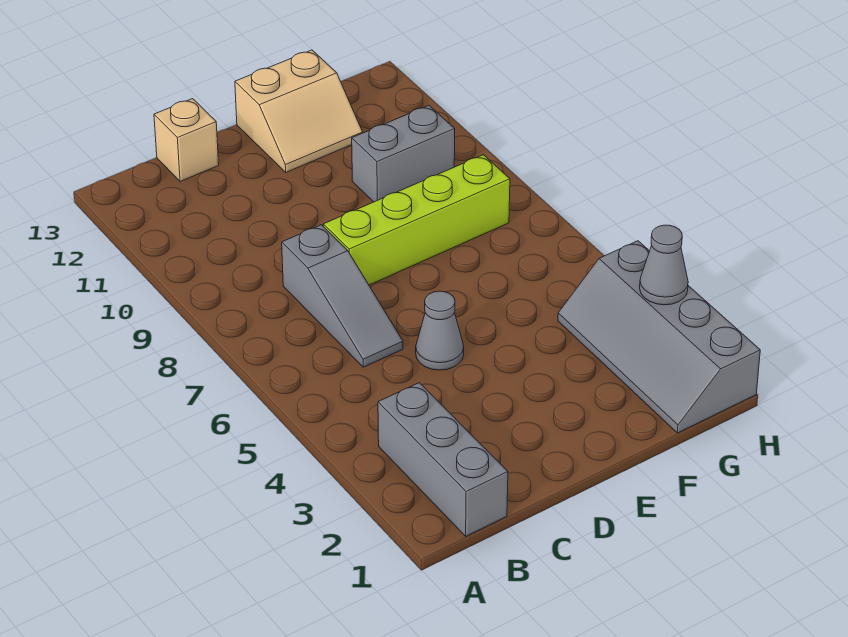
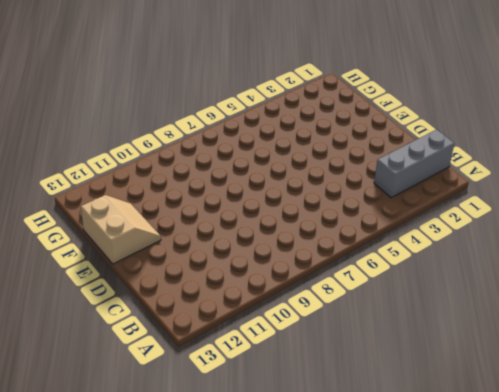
none -> grey slope C6:C8 level 1 top 8
none -> tan brick C13 level 1

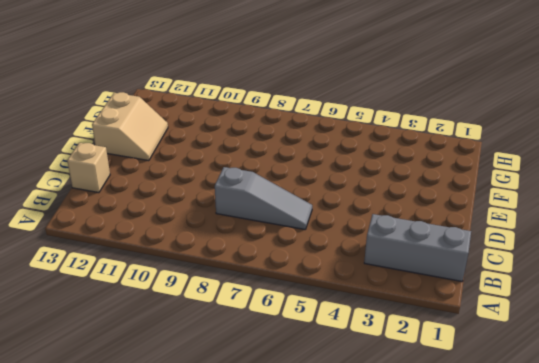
none -> grey cone D5 level 1
none -> lime brick D8:G8 level 1

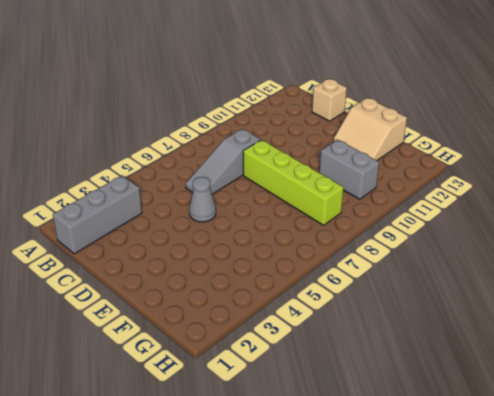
none -> grey slope G1:H4 level 1 top H
none -> grey cone H3 level 2

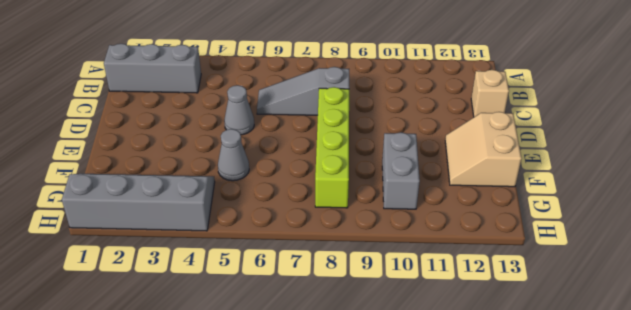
grey cone F5 level 1 -> grey cone H3 level 2

